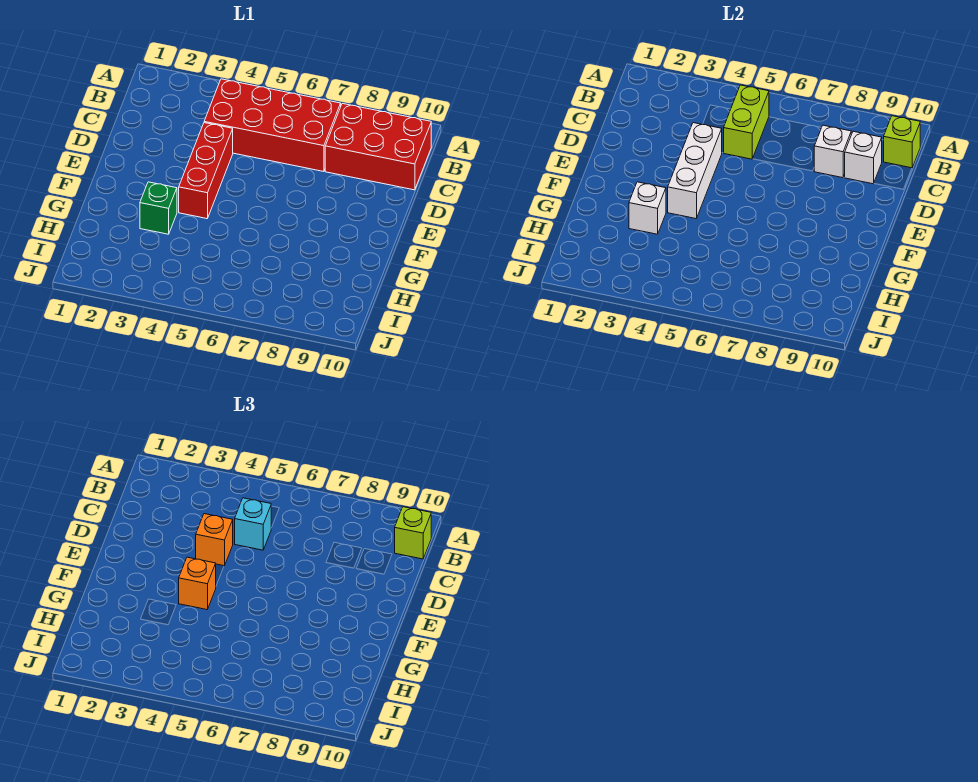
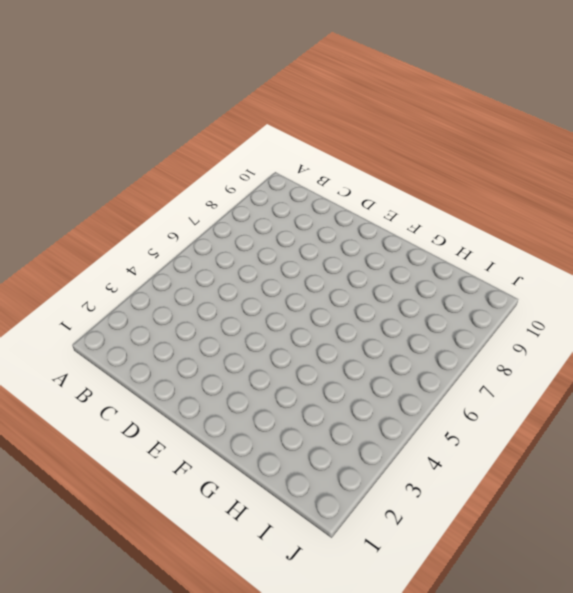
none -> red brick B4:C7 level 1
none -> red brick B8:C10 level 1
none -> red brick D4:F4 level 1

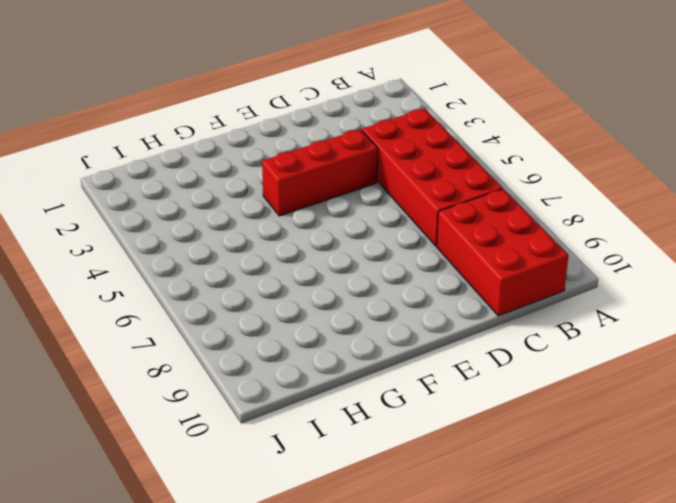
none -> green brick G3 level 1
none -> lime brick B5:C5 level 2
none -> lime brick B10 level 2

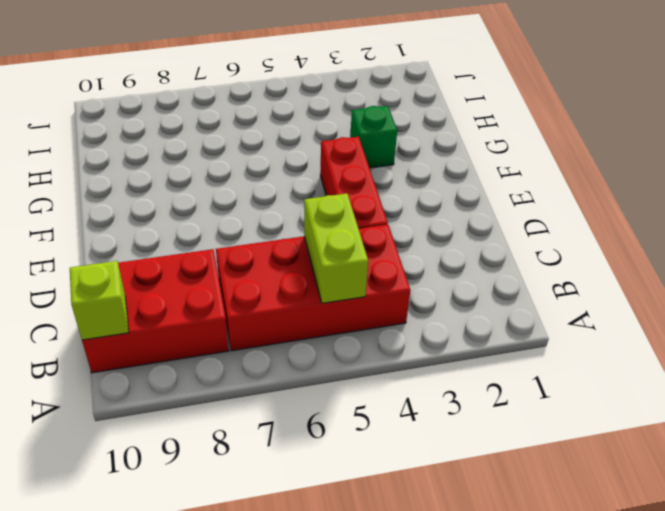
none -> white brick C8 level 2
none -> white brick C9 level 2
none -> white brick D4:F4 level 2

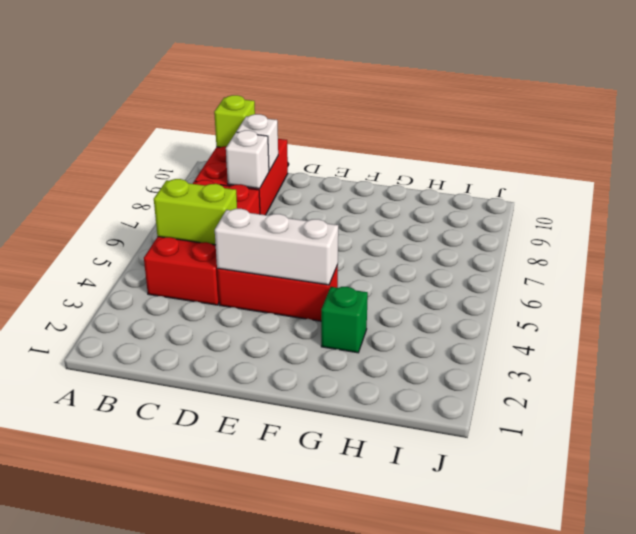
none -> white brick G3 level 2
none -> lime brick B10 level 3
none -> cyan brick C5 level 3

